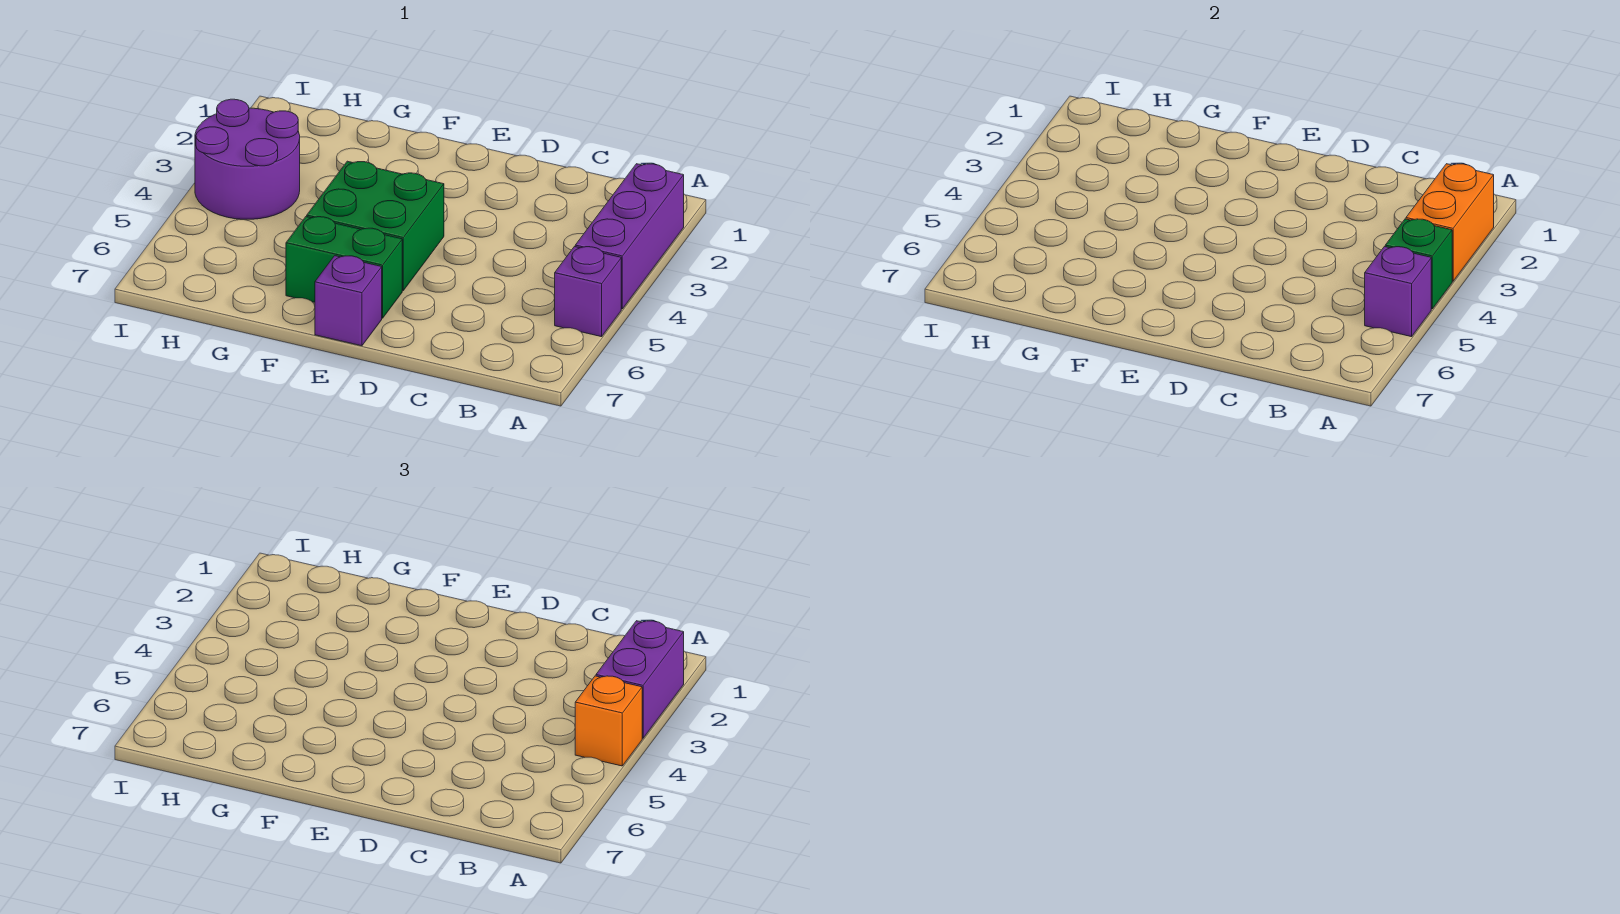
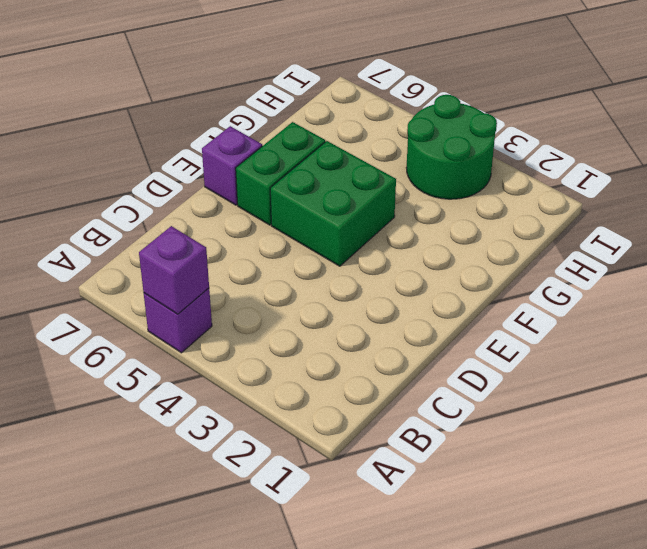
green round brick H3:I4 level 1 -> purple round brick H3:I4 level 1
none -> purple brick A2:A4 level 1
none -> orange brick A2:A3 level 2

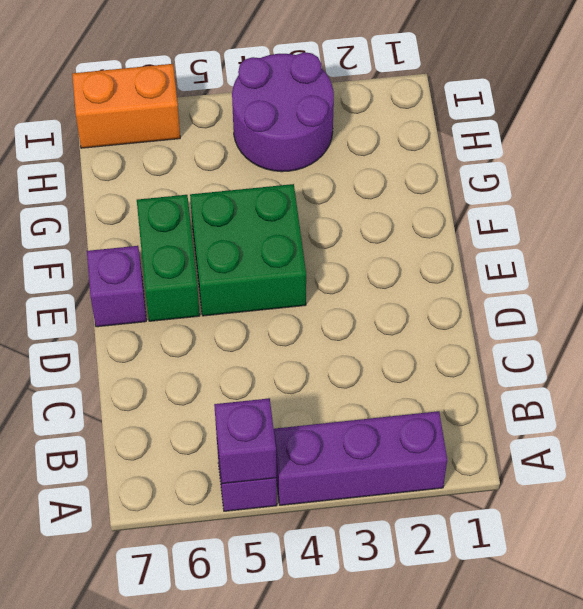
orange brick I6:I7 level 1 -> orange brick A2:A3 level 2
none -> green brick A4 level 2
none -> purple brick A2:A3 level 3

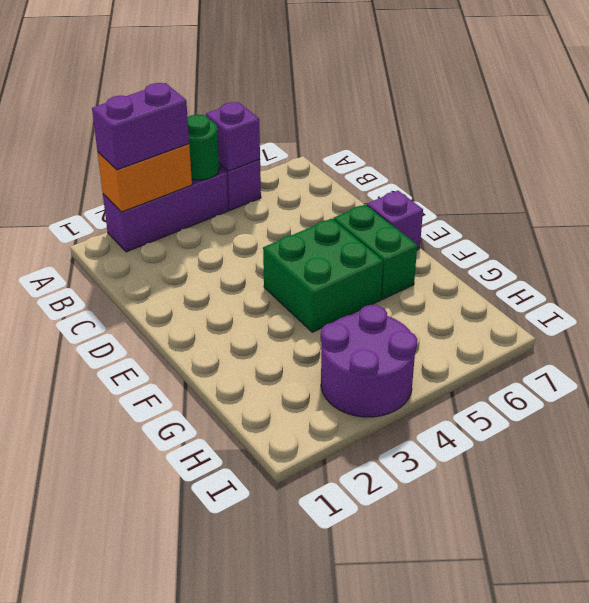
green round brick A4 level 2 -> green brick A4 level 2
none -> orange brick A4 level 3

